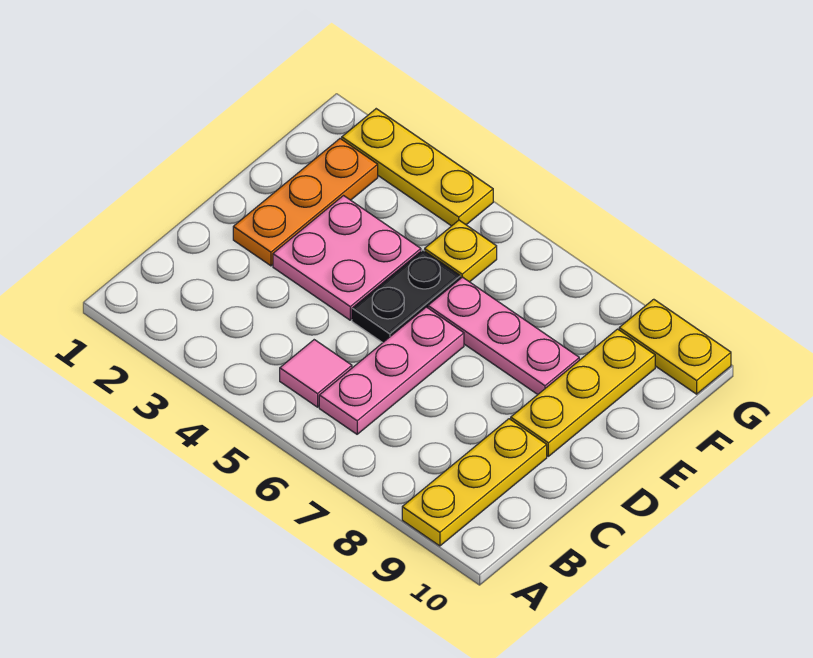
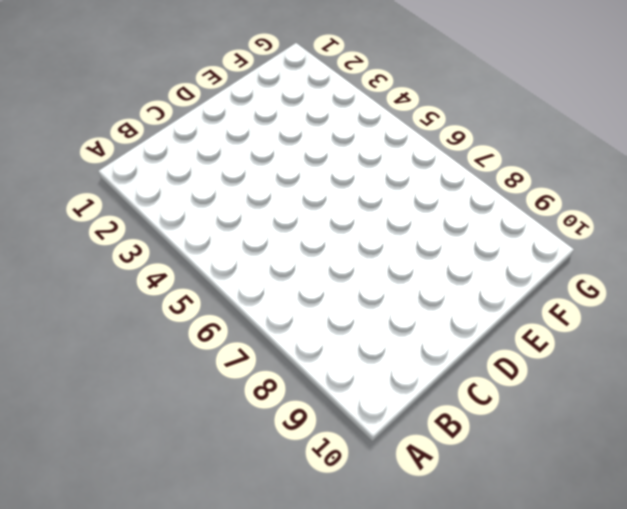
none -> yellow plate A9:C9 level 1
none -> pink tile B5 level 1

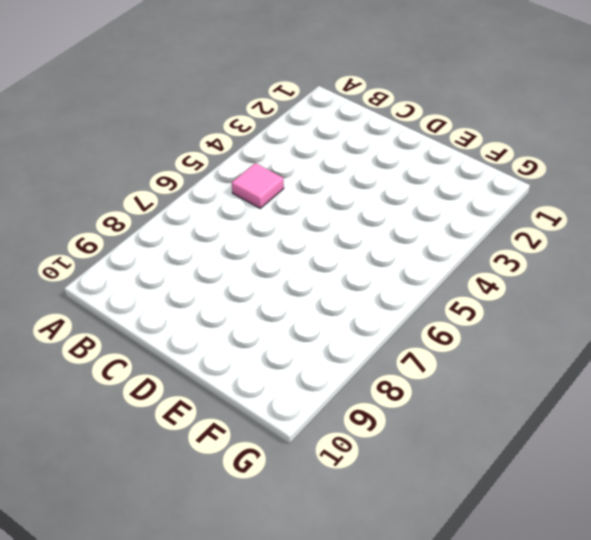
none -> yellow plate A9:C9 level 1
none -> pink plate B6:D6 level 1

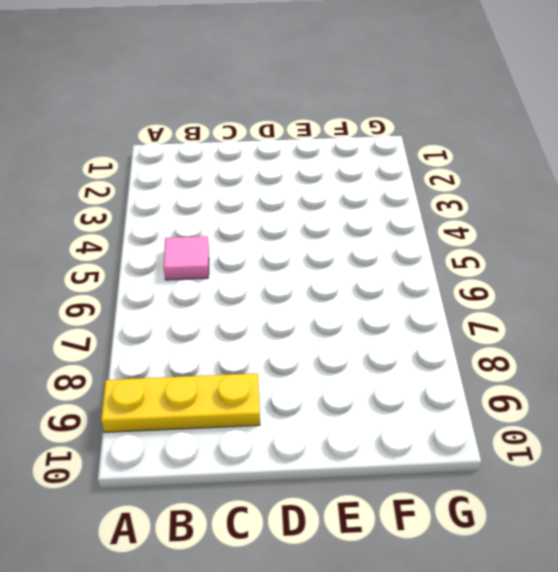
none -> pink plate B6:D6 level 1
none -> orange plate D2:F2 level 1

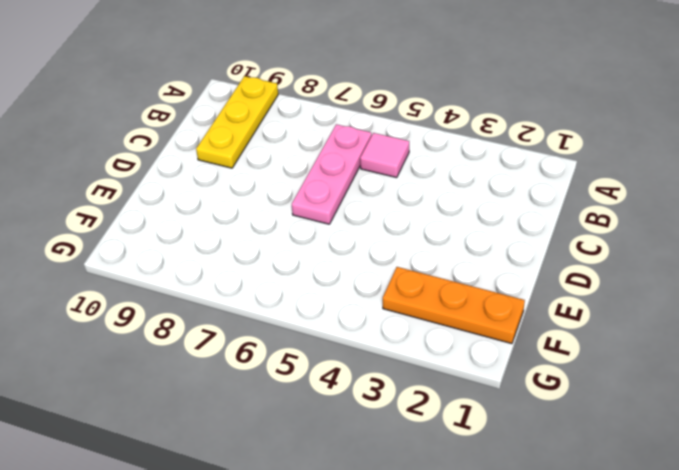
orange plate F1:F3 level 1 -> orange plate D2:F2 level 1
none -> pink plate D3:E4 level 1
none -> black plate D5:E5 level 1

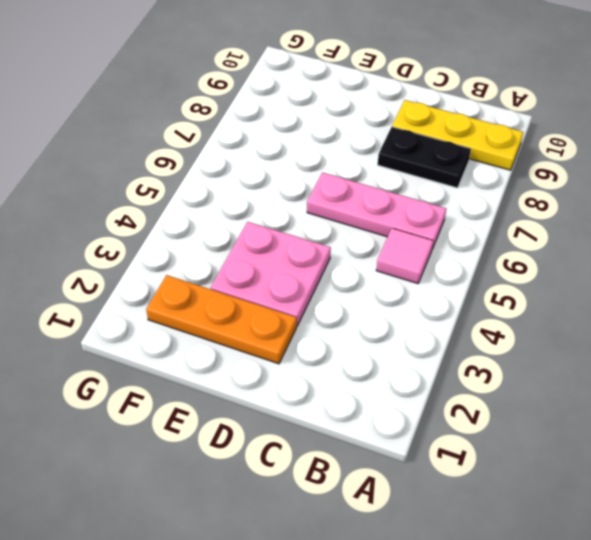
black plate B8:C8 level 1 -> black plate D5:E5 level 1
none -> yellow plate D9:F9 level 1
none -> pink plate E6:E8 level 1

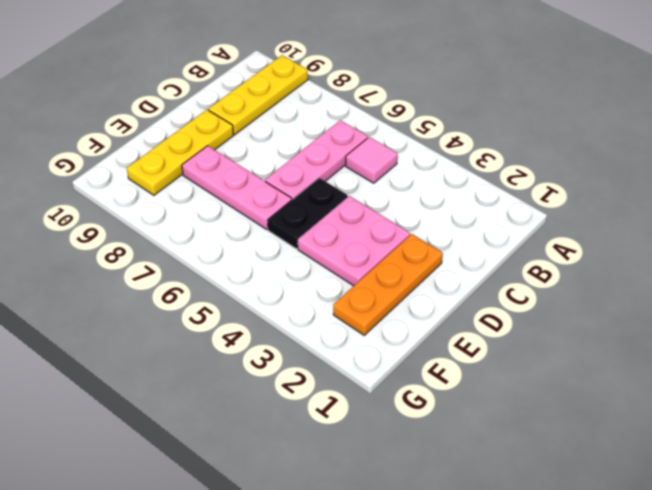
none -> yellow plate F5 level 1
none -> yellow plate G2:G4 level 1

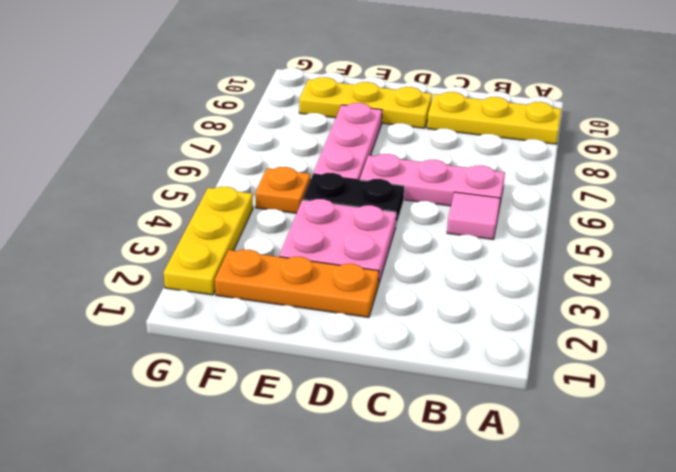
orange plate F5 level 1 -> yellow plate F5 level 1
none -> yellow plate G9:G10 level 1

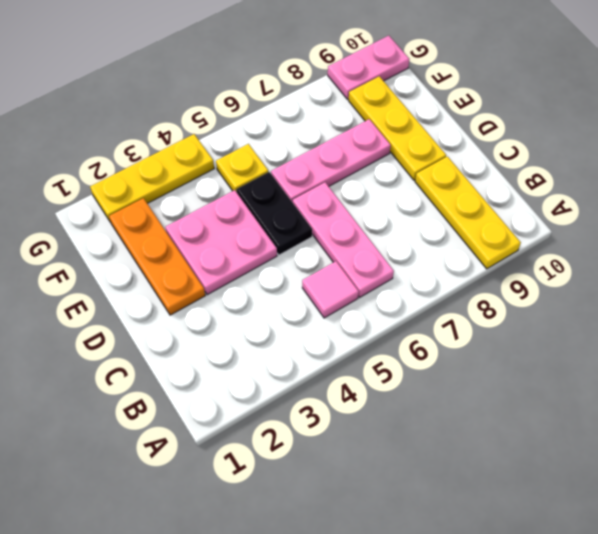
pink plate G9:G10 level 1 -> yellow plate G9:G10 level 1

